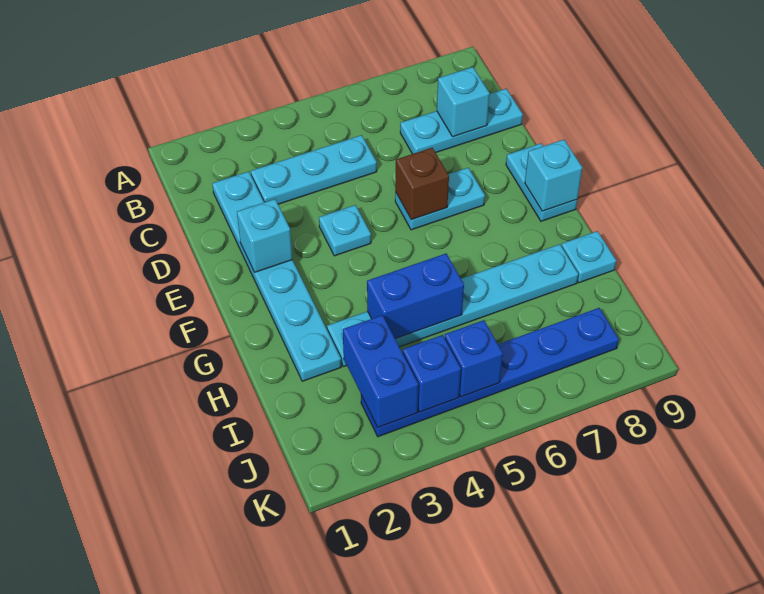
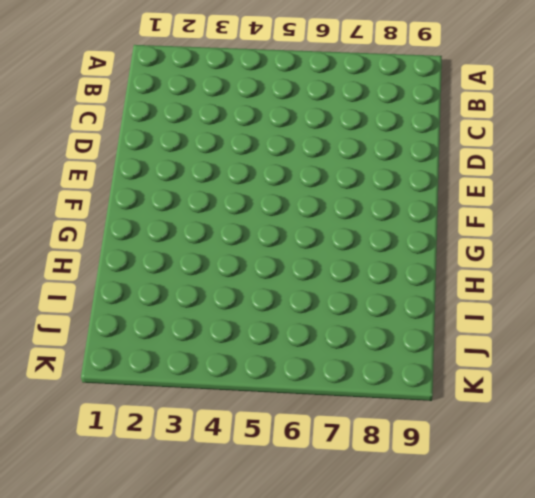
none -> cyan plate C2:H2 level 1
none -> cyan plate C3:C5 level 1
none -> cyan plate C7:C9 level 1

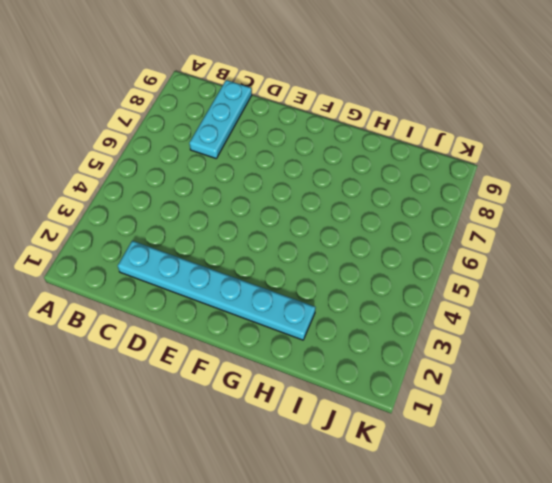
none -> cyan plate C3:C5 level 1
none -> cyan plate E4 level 1
none -> cyan plate E6:E7 level 1

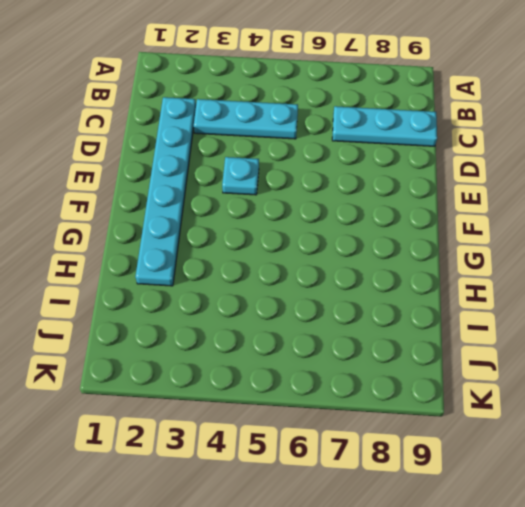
none -> cyan plate E6:E7 level 1
none -> cyan plate E9:F9 level 1
none -> cyan plate H3:H8 level 1

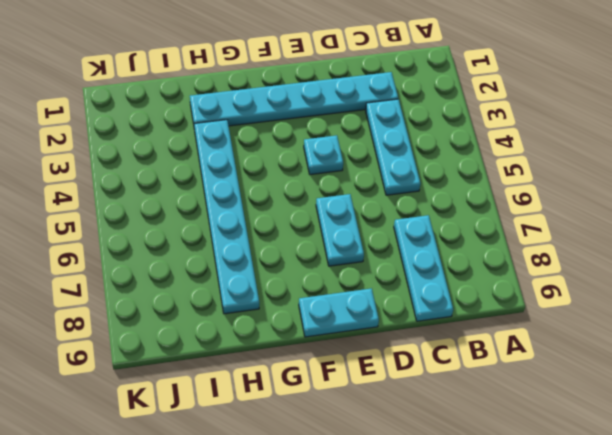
none -> cyan plate H9 level 1
none -> blue plate J3:J8 level 1
none -> cyan brick C8 level 2

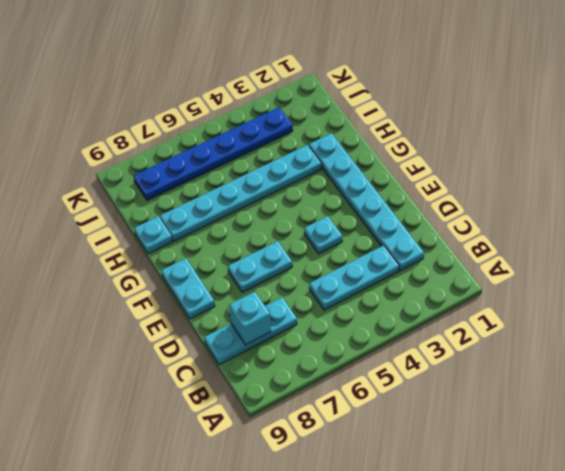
none -> cyan brick E2 level 2
none -> brown brick E6 level 2
none -> cyan brick F9 level 2

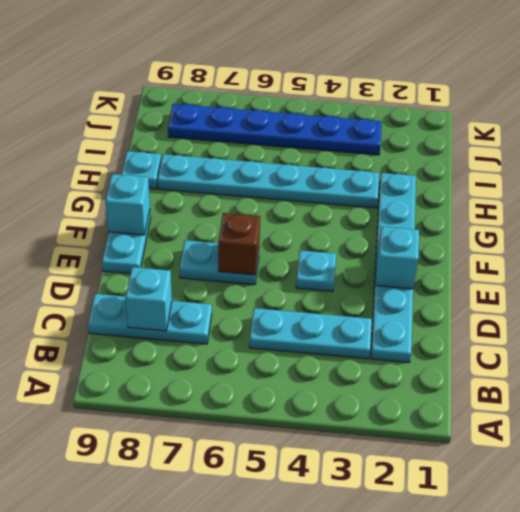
none -> blue brick H4:H5 level 2
none -> blue brick I3:J3 level 2
none -> blue brick J4 level 2

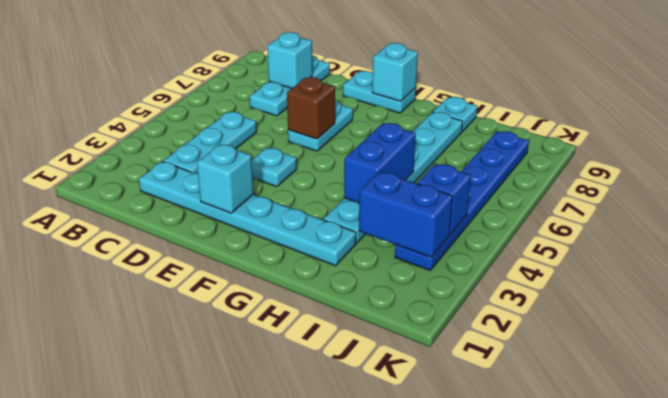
none -> blue brick J5 level 2

